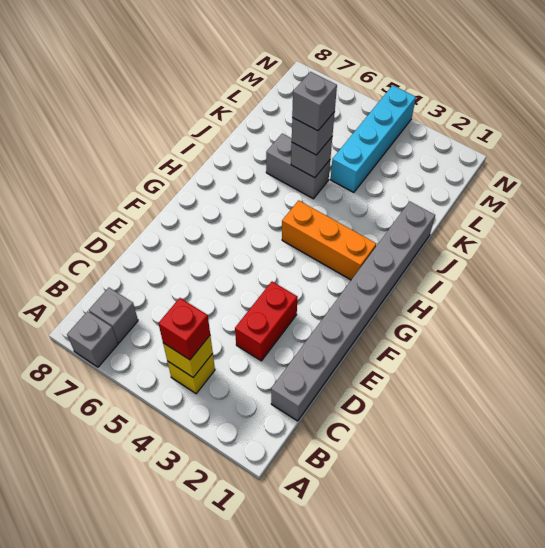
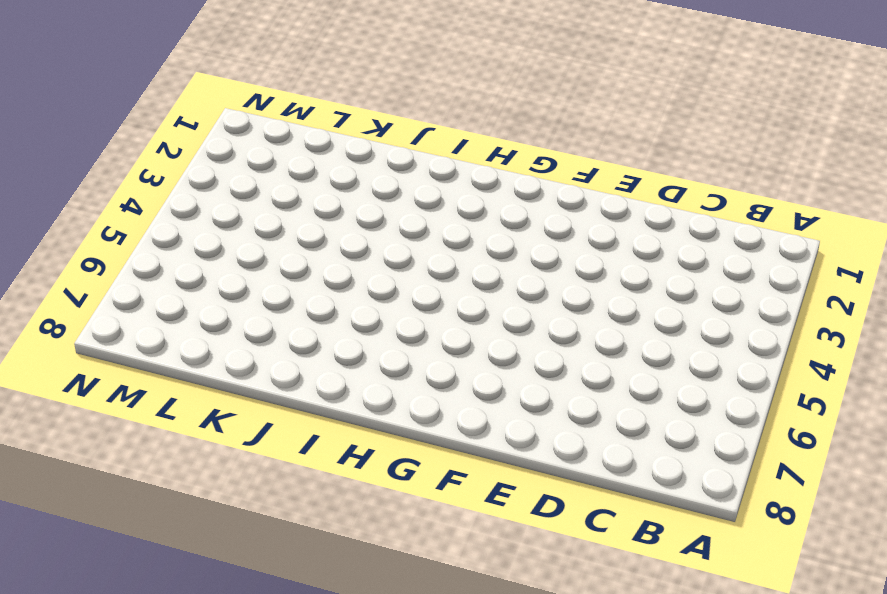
none -> grey brick A7 level 1
none -> yellow brick B4 level 1
none -> grey brick B7 level 1

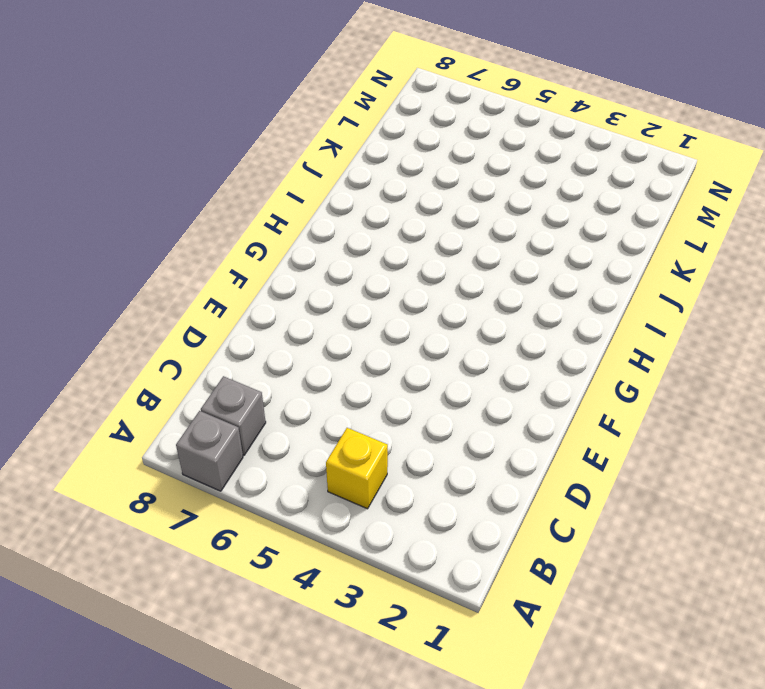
none -> grey brick C1:J1 level 1
none -> red brick D3:E3 level 1
none -> orange brick H2:H4 level 1

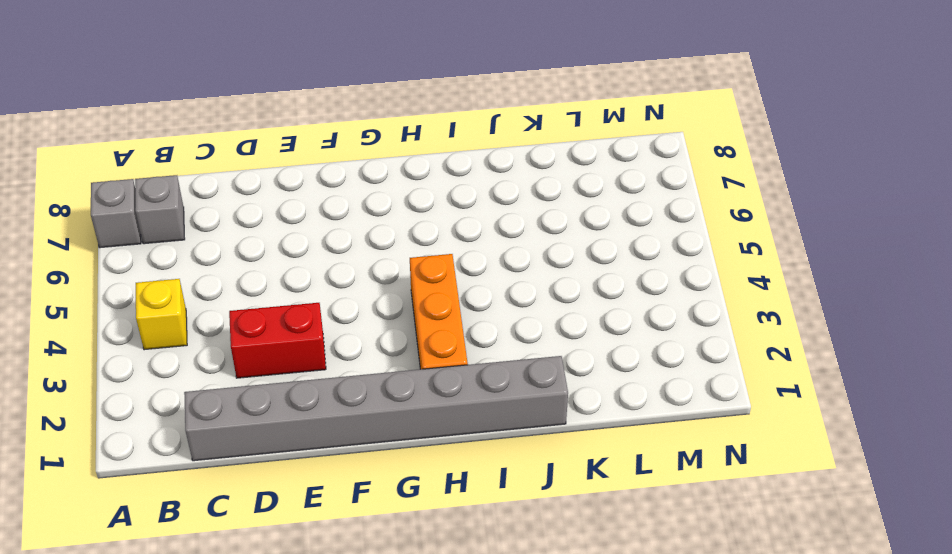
none -> grey brick J5:J6 level 1
none -> cyan brick K4:N4 level 1
none -> yellow brick B4 level 2

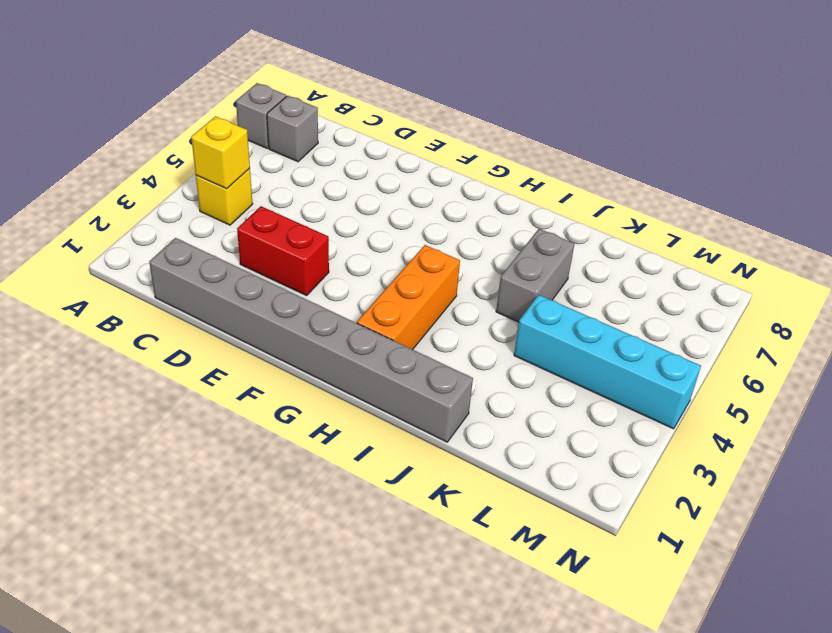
none -> grey brick J5 level 2
none -> red brick B4 level 3
none -> grey brick J5 level 3

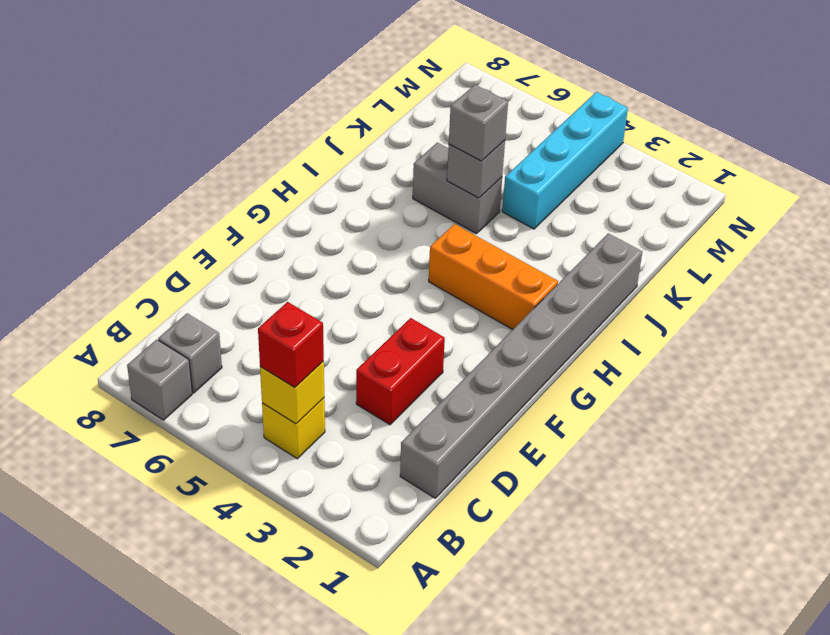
none -> grey brick J5 level 4

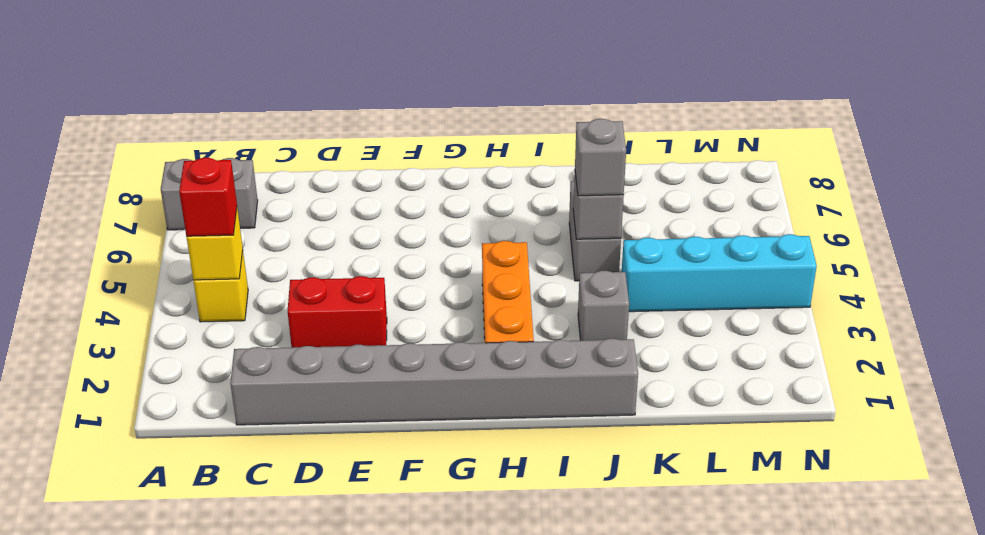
grey brick J3 level 1 -> grey brick J5 level 4

